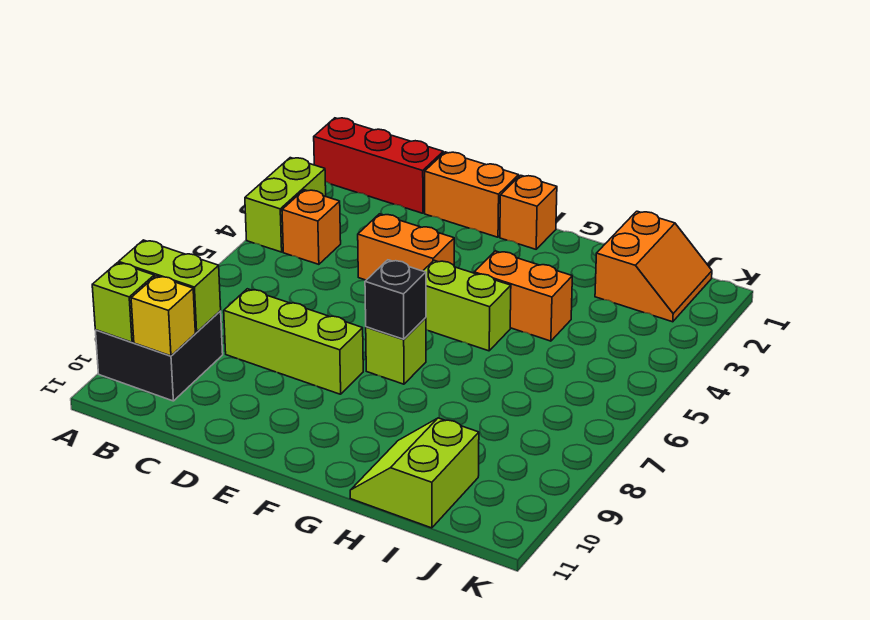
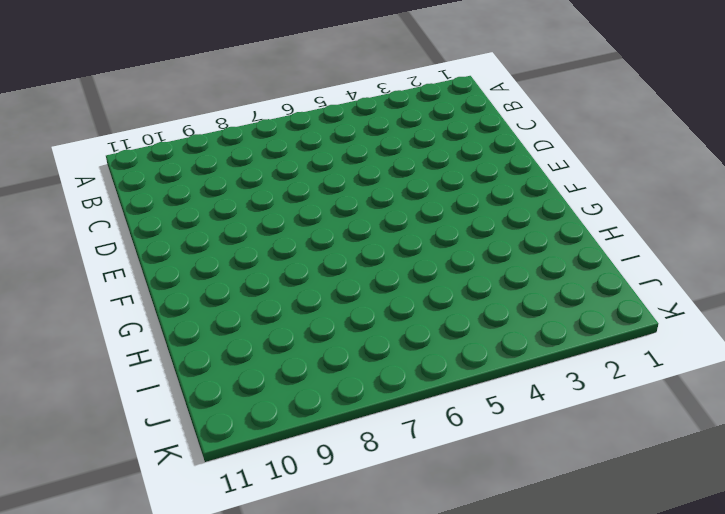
none -> red brick A1:C1 level 1
none -> lime brick A3:A4 level 1
none -> black brick A9:B10 level 1

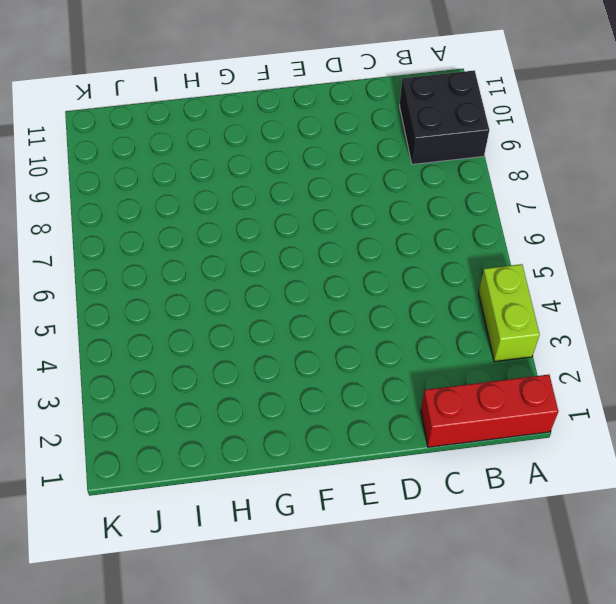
none -> orange brick B4 level 1
none -> lime brick C8:E8 level 1
none -> orange brick D1:E1 level 1

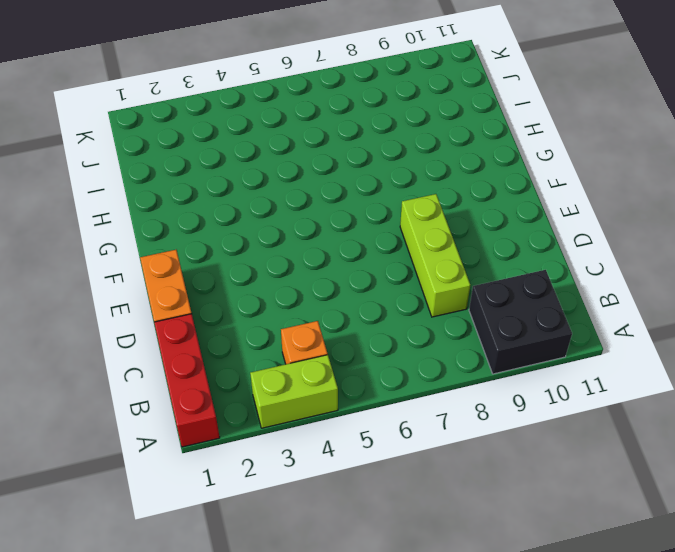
none -> orange brick D4:E4 level 1
none -> orange brick F1 level 1
none -> lime brick F5:G5 level 1

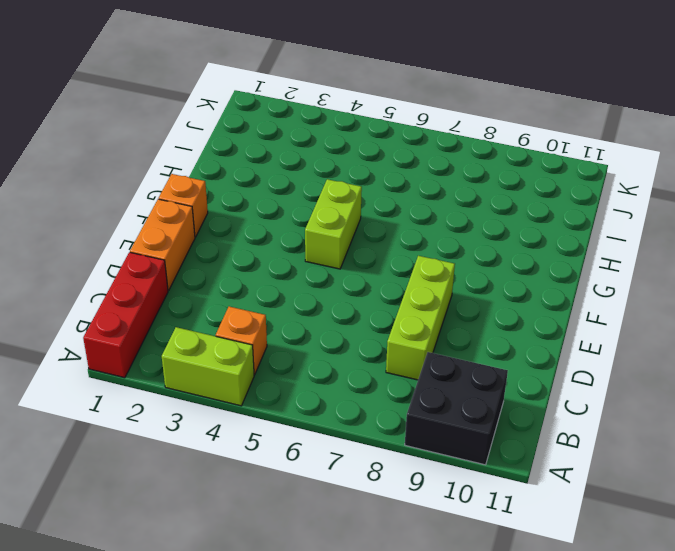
none -> orange brick D4:E4 level 1
none -> lime brick F7 level 1
none -> orange brick G4:H4 level 1

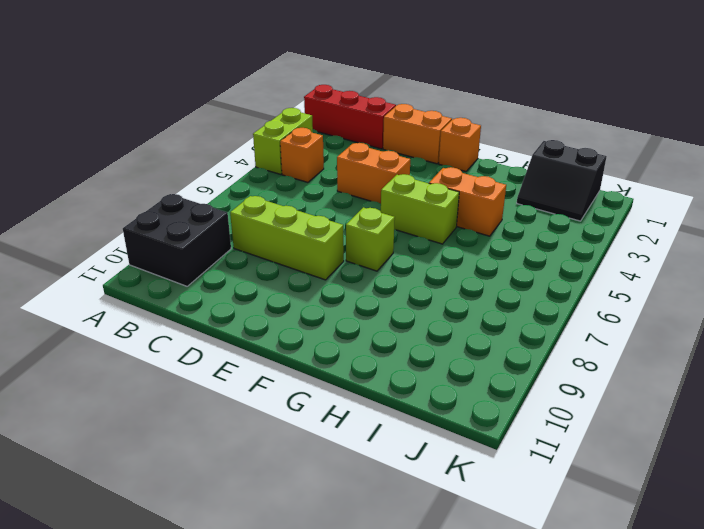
black slope I1:J2 level 1 top 1 -> orange slope I1:J2 level 1 top I
none -> lime slope H10:I11 level 1 top I
none -> lime brick A9:B9 level 2
none -> lime brick A10 level 2

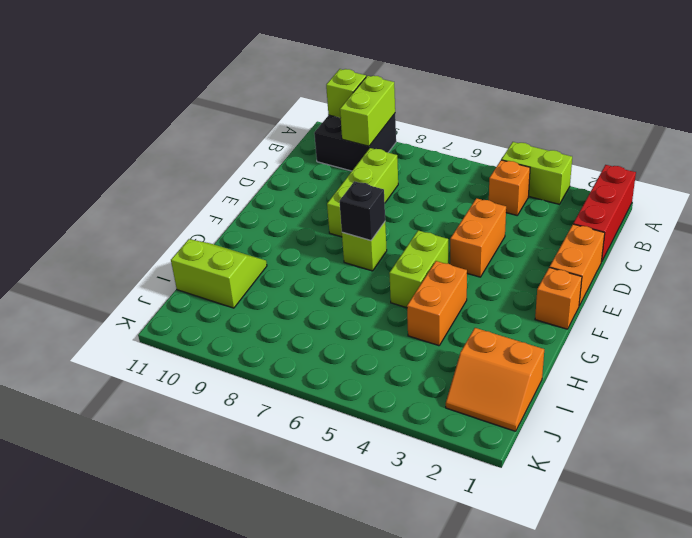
none -> yellow brick B10 level 2

